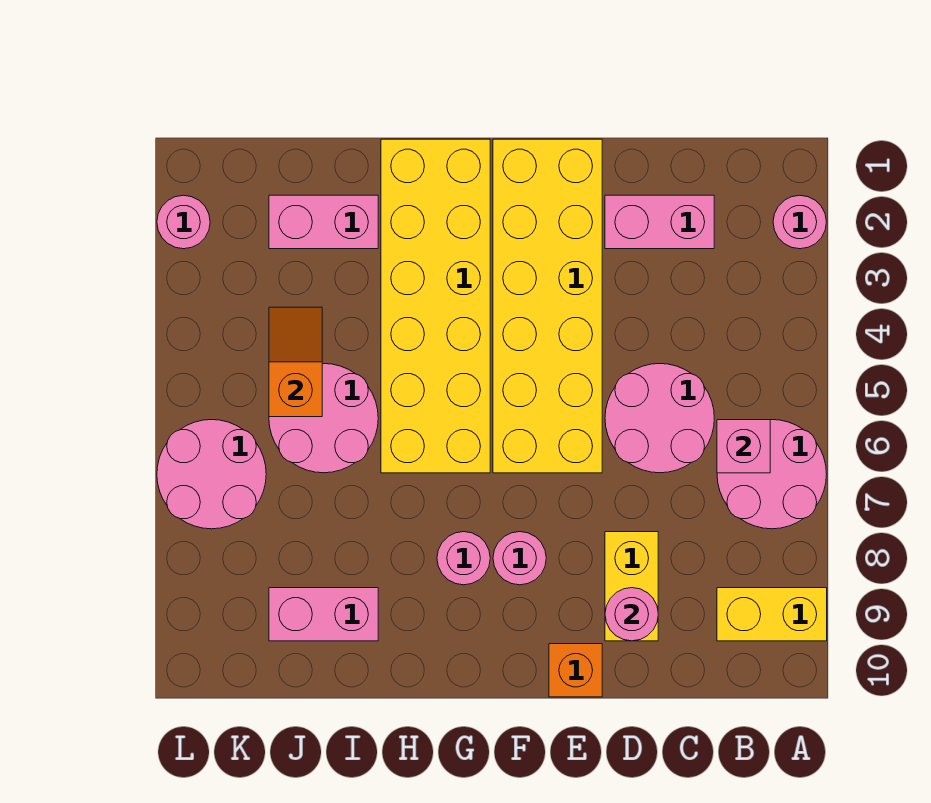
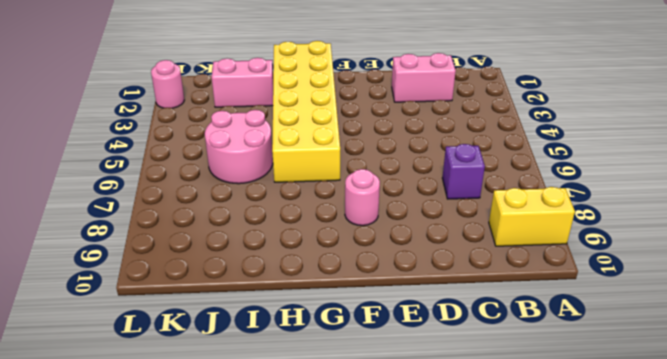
purple brick C7 level 1 -> none
none -> pink round brick A2 level 1
none -> pink round brick A6:B7 level 1
none -> pink round brick C5:D6 level 1

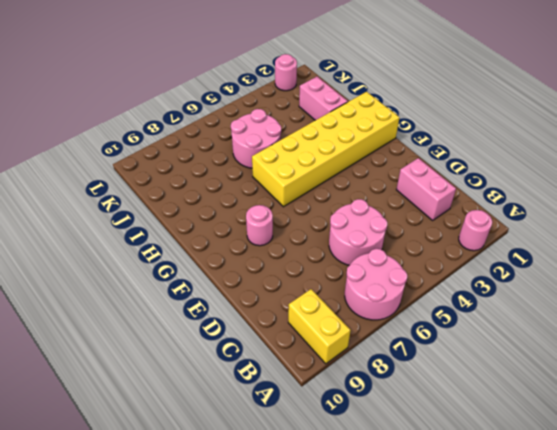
none -> yellow brick D8:D9 level 1
none -> yellow brick E1:F6 level 1
none -> orange brick E10 level 1

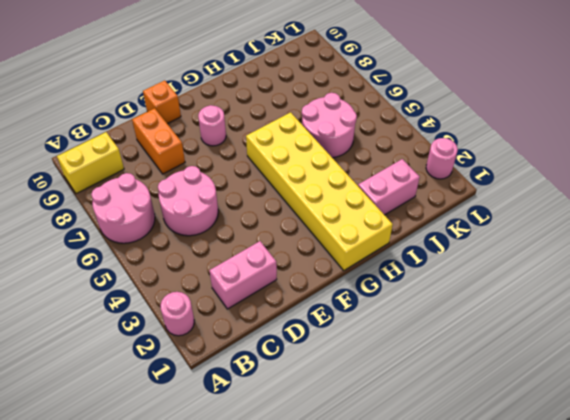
orange brick D8:D9 level 1 -> yellow brick D8:D9 level 1
none -> yellow brick E1:F6 level 1
none -> pink round brick G8 level 1
none -> pink brick I9:J9 level 1

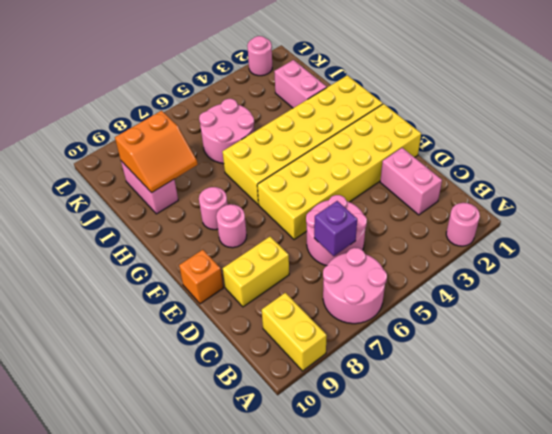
purple brick C6 level 2 -> none
orange slope I8:J9 level 2 top J -> none
none -> pink round brick K6:L7 level 1
none -> pink brick B6 level 2
none -> pink round brick D9 level 2

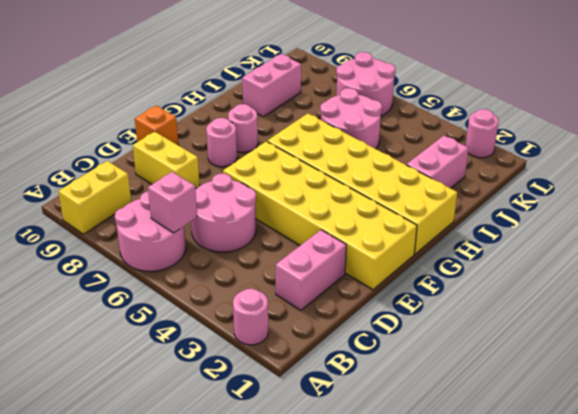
none -> pink round brick D9 level 2
none -> orange slope J4:J5 level 2 top 5

